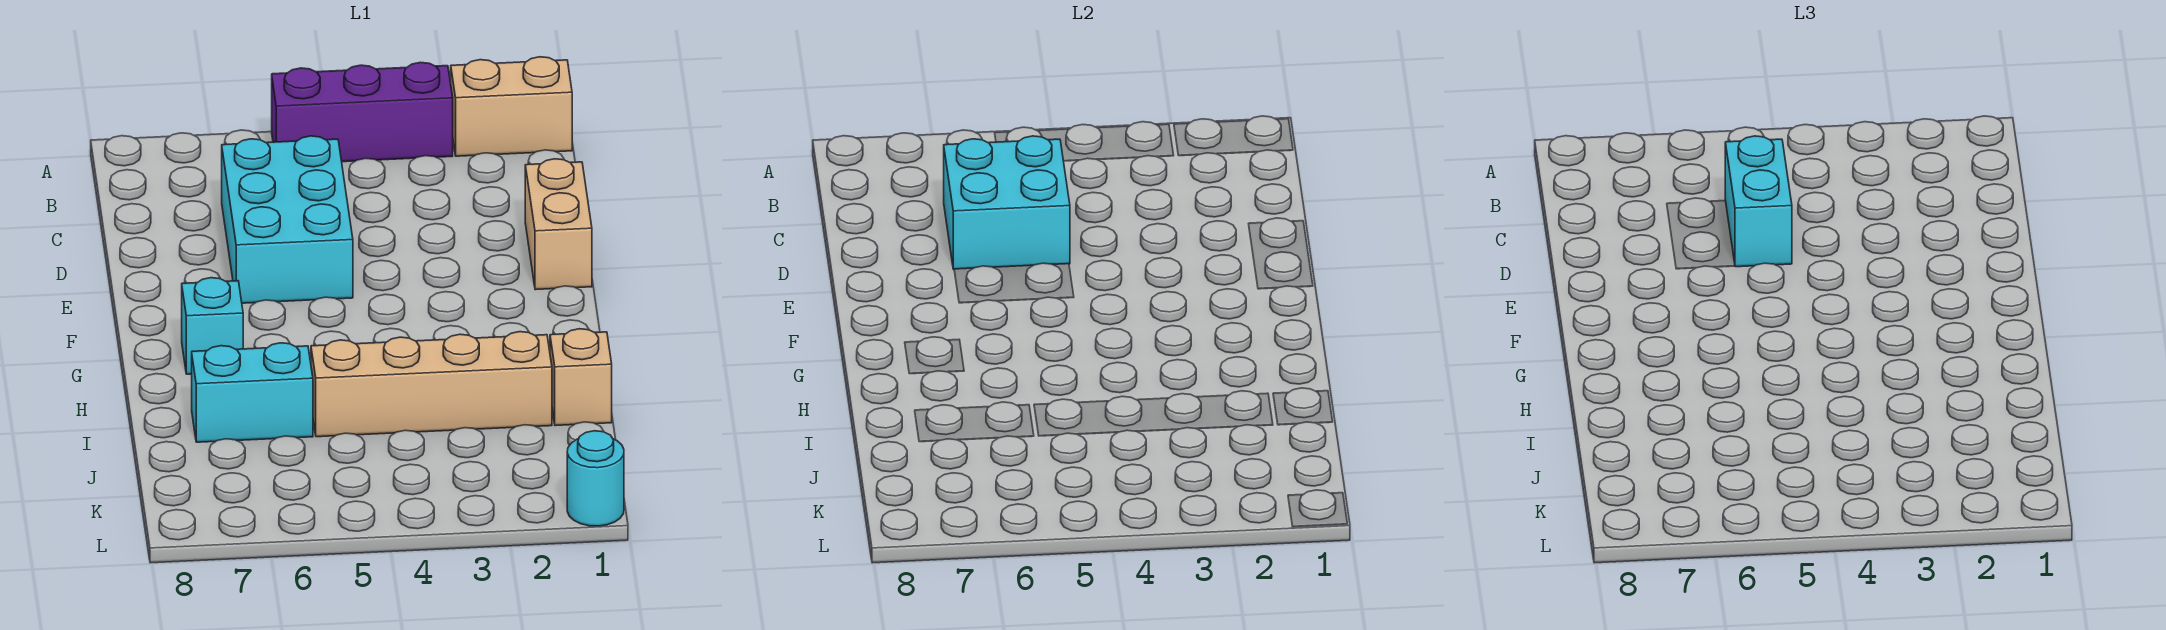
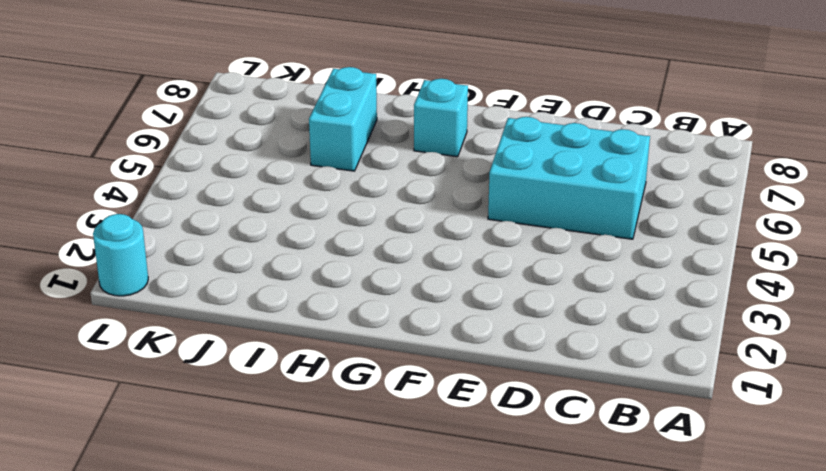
none -> tan brick A1:A2 level 1
none -> purple brick A3:A5 level 1

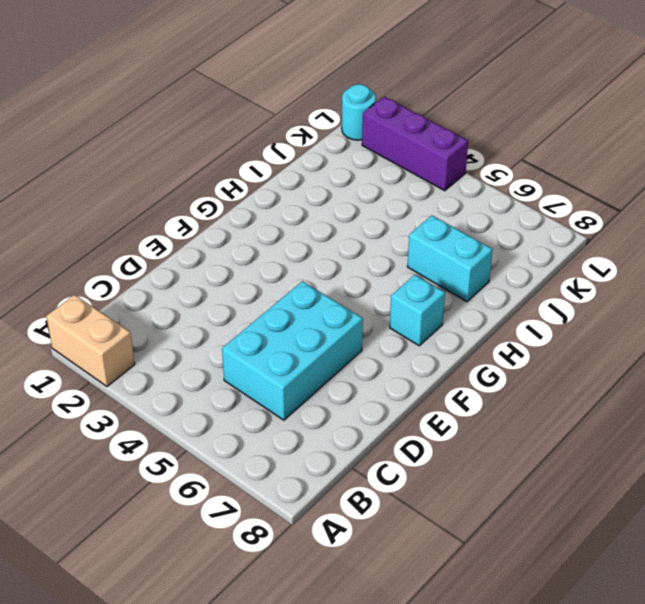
purple brick L2:L4 level 1 -> purple brick A3:A5 level 1
none -> tan brick D1:E1 level 1
none -> tan brick I1 level 1

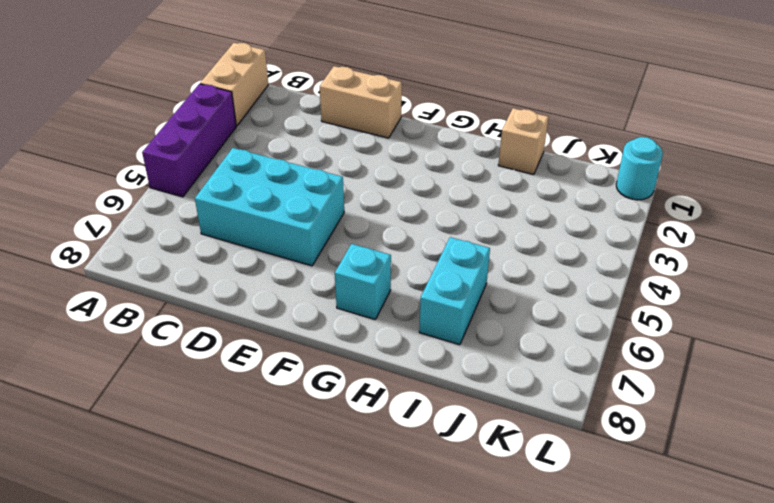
none -> tan brick I2:I5 level 1
none -> cyan brick C5:D6 level 2

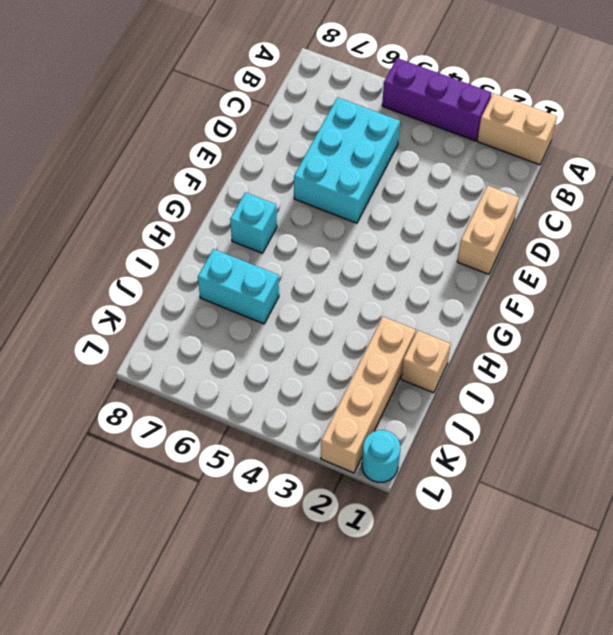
tan brick I2:L2 level 1 -> tan brick I2:I5 level 1
none -> cyan brick C5:D6 level 2
none -> cyan brick C5:D5 level 3

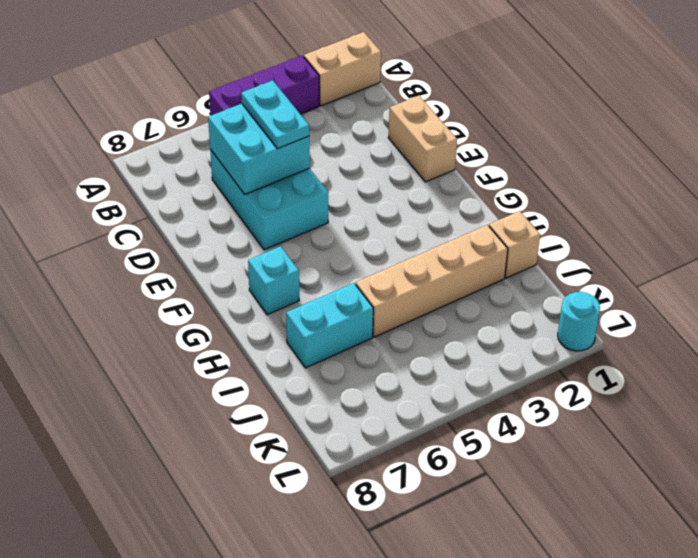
cyan plate C5:D5 level 3 -> cyan brick C5:D5 level 3

